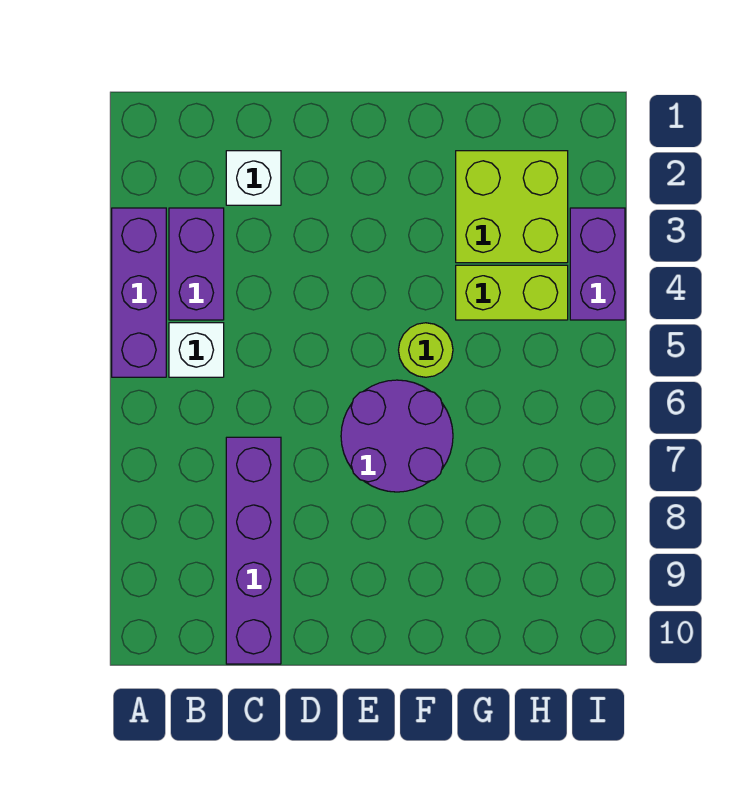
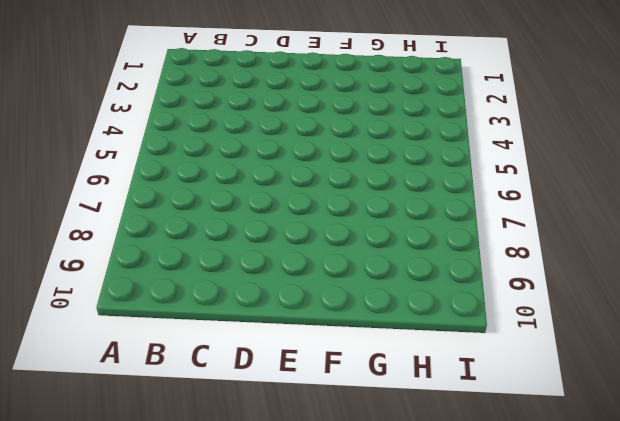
none -> purple brick A3:A5 level 1
none -> purple brick B3:B4 level 1

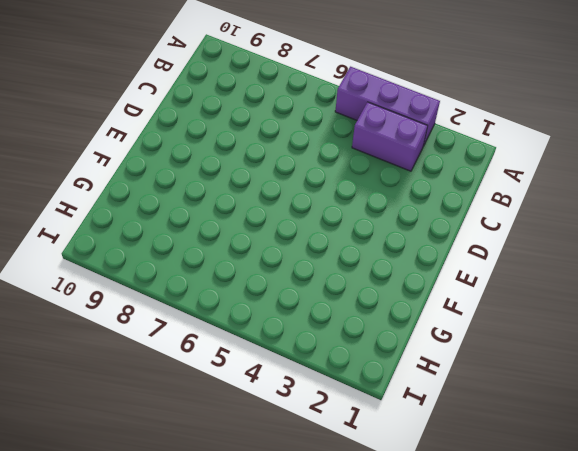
none -> white brick B5 level 1
none -> white brick C2 level 1

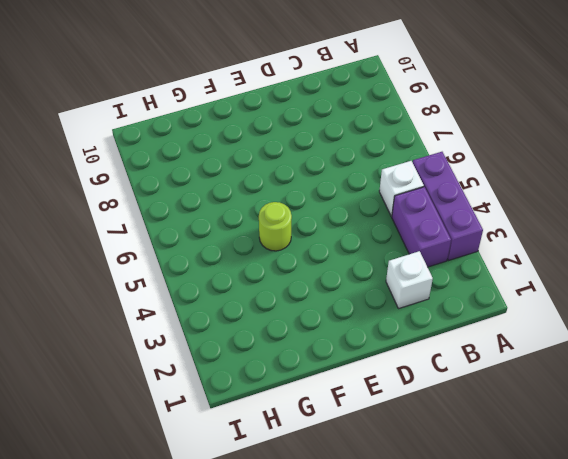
none -> purple brick C7:C10 level 1
none -> purple round brick E6:F7 level 1

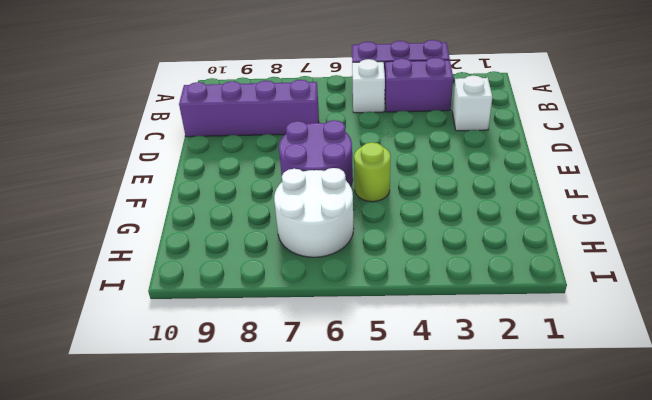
white round brick G6:H7 level 1 -> none
none -> lime brick G2:H3 level 1
none -> lime brick G4:H4 level 1

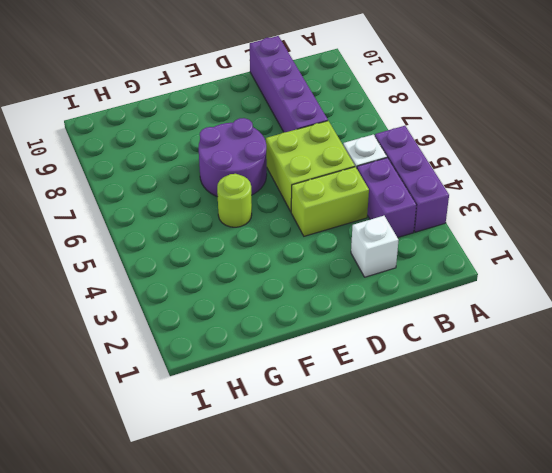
lime brick C4:D4 level 1 -> lime brick G4:H4 level 1
lime brick C5:D6 level 1 -> lime brick G2:H3 level 1
none -> purple brick I3:I4 level 1

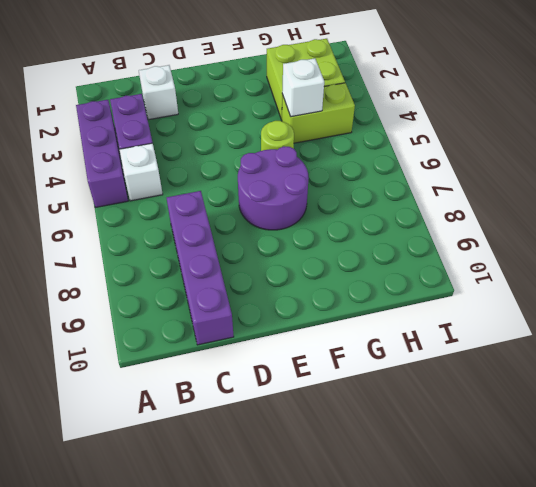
white brick G4 level 2 -> none
none -> purple brick I3:I4 level 1

